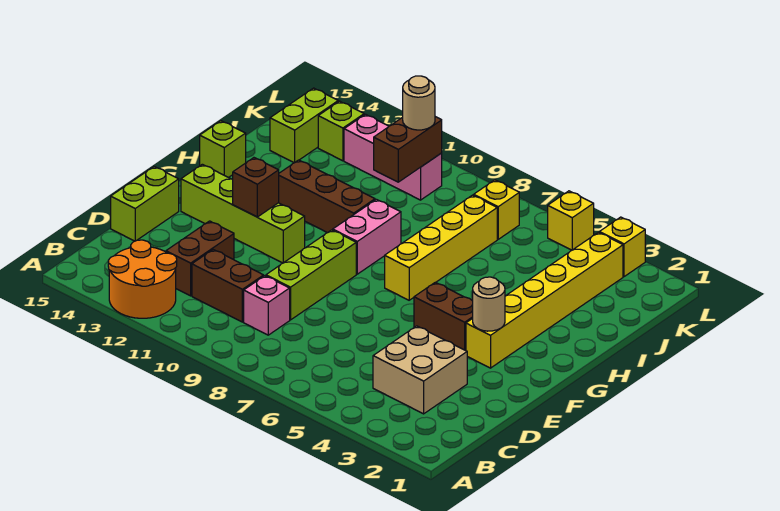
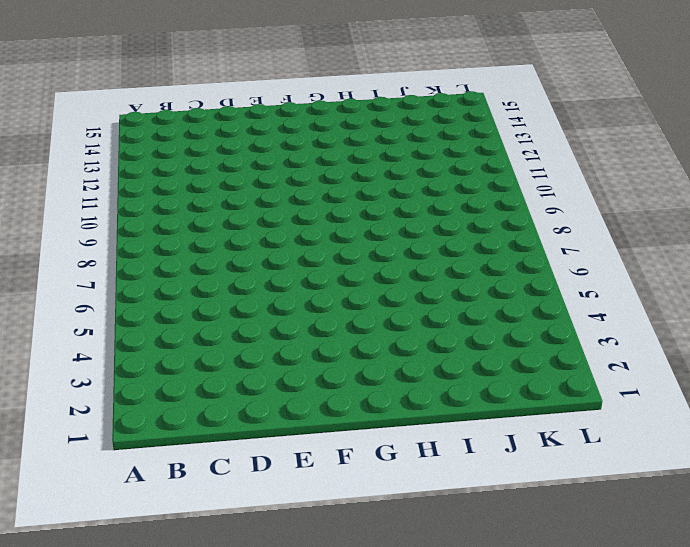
none -> orange round brick A12:B13 level 1
none -> tan brick C3:D4 level 1
none -> pink brick C9 level 1

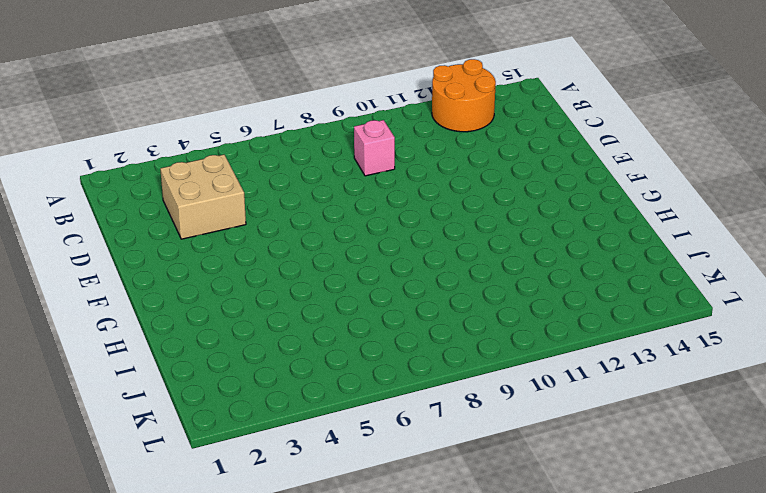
none -> brown brick C10:C11 level 1
none -> brown brick C12:D12 level 1
none -> lime brick D9:F9 level 1

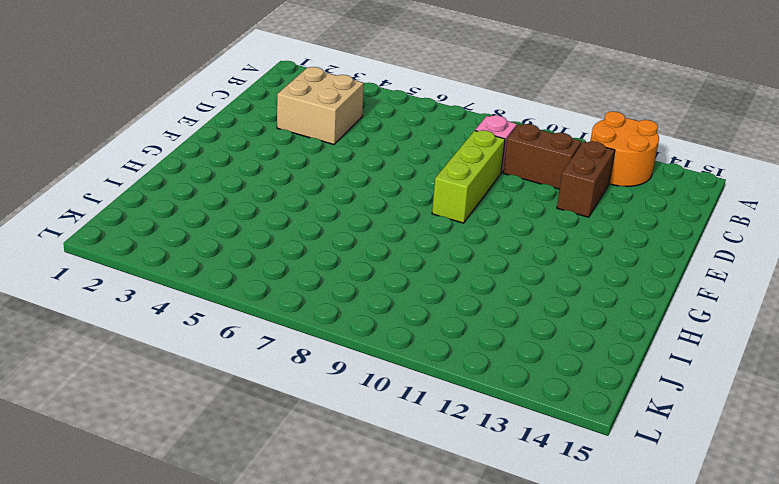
none -> lime brick D15:E15 level 1
none -> yellow brick F3:K3 level 1
none -> brown brick F4:F5 level 1

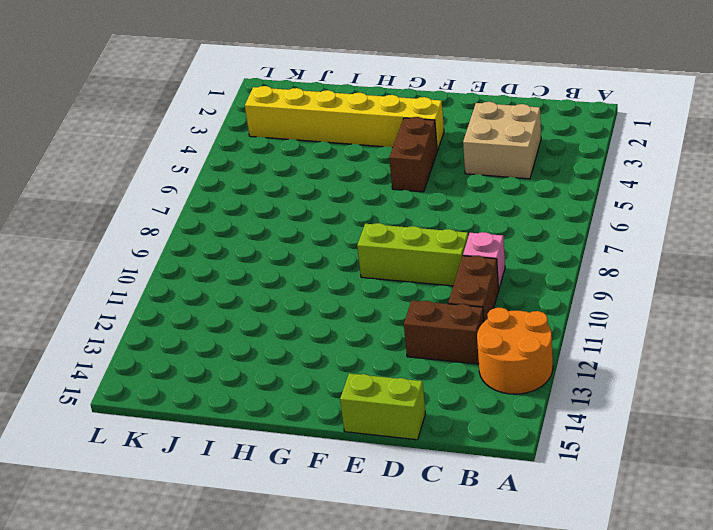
none -> lime brick F11:F14 level 1
none -> yellow brick G7:J7 level 1
none -> pink brick G9:H9 level 1

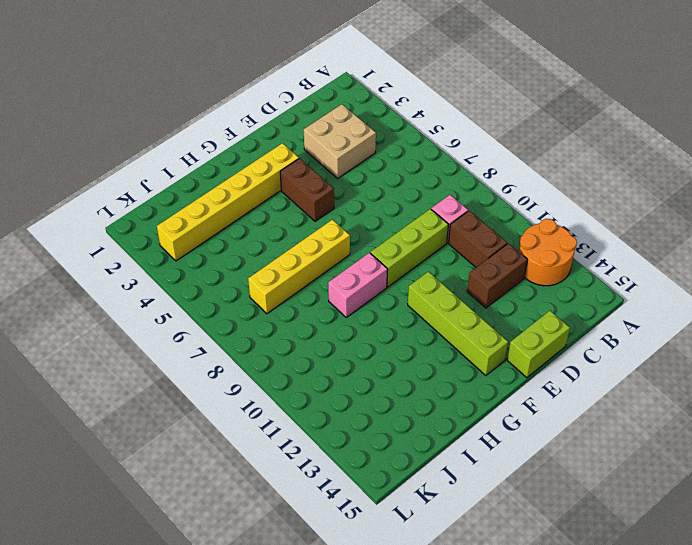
none -> brown brick H10:H12 level 1
none -> lime brick H15 level 1
none -> lime brick J14:K14 level 1

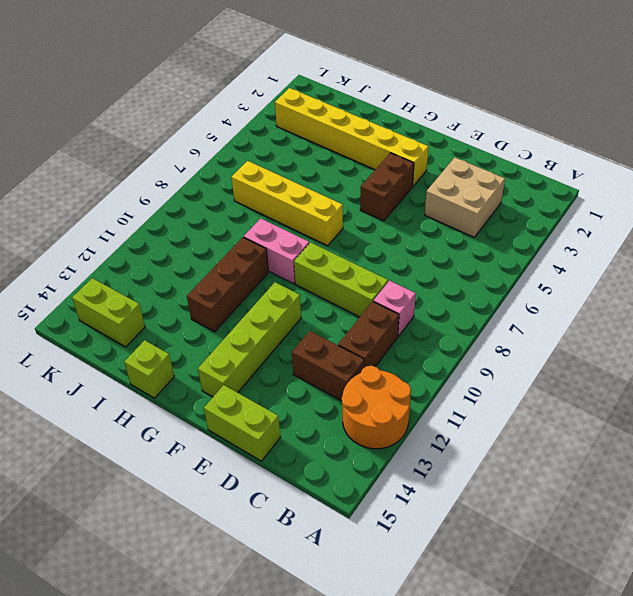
none -> yellow brick K7 level 1
none -> pink brick K10:K12 level 1
none -> lime brick K13 level 1

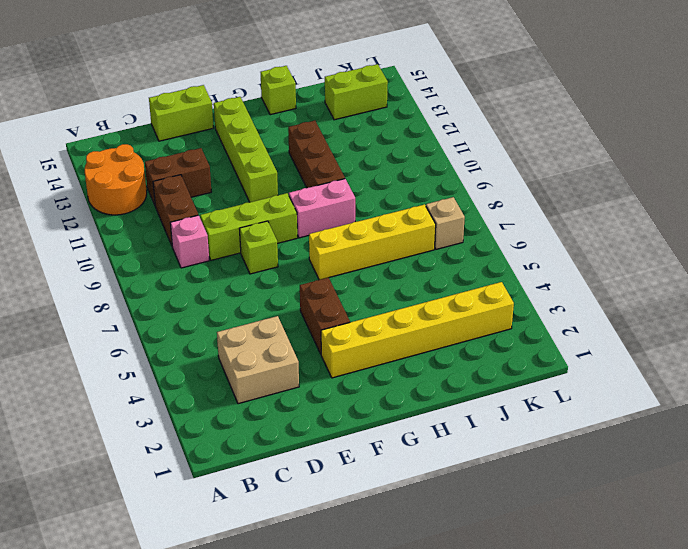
lime brick E8 level 1 -> lime brick K13 level 1
tan brick K7 level 1 -> yellow brick K7 level 1
none -> pink brick K10:K12 level 1
none -> yellow brick L3 level 1
none -> yellow brick L5 level 1

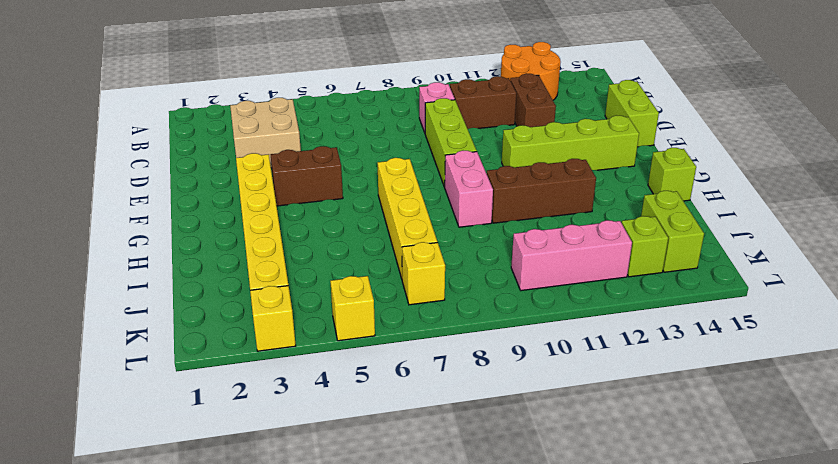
none -> tan round brick F3 level 2
none -> brown brick F12 level 2
none -> brown brick J10:K10 level 2

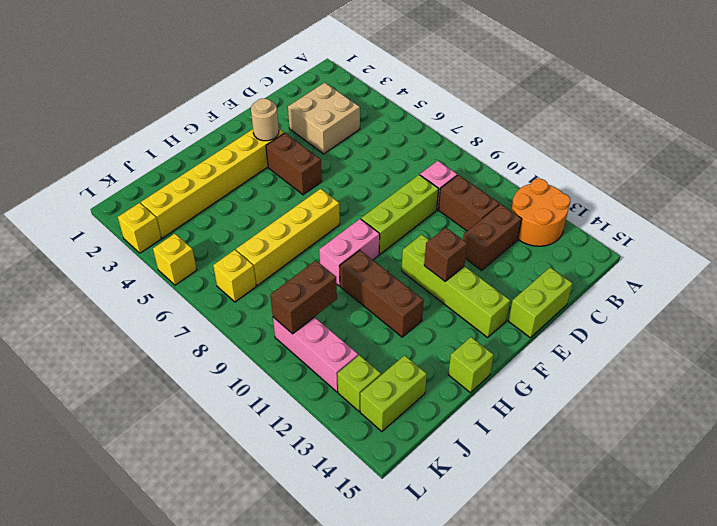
none -> tan round brick K10 level 3

